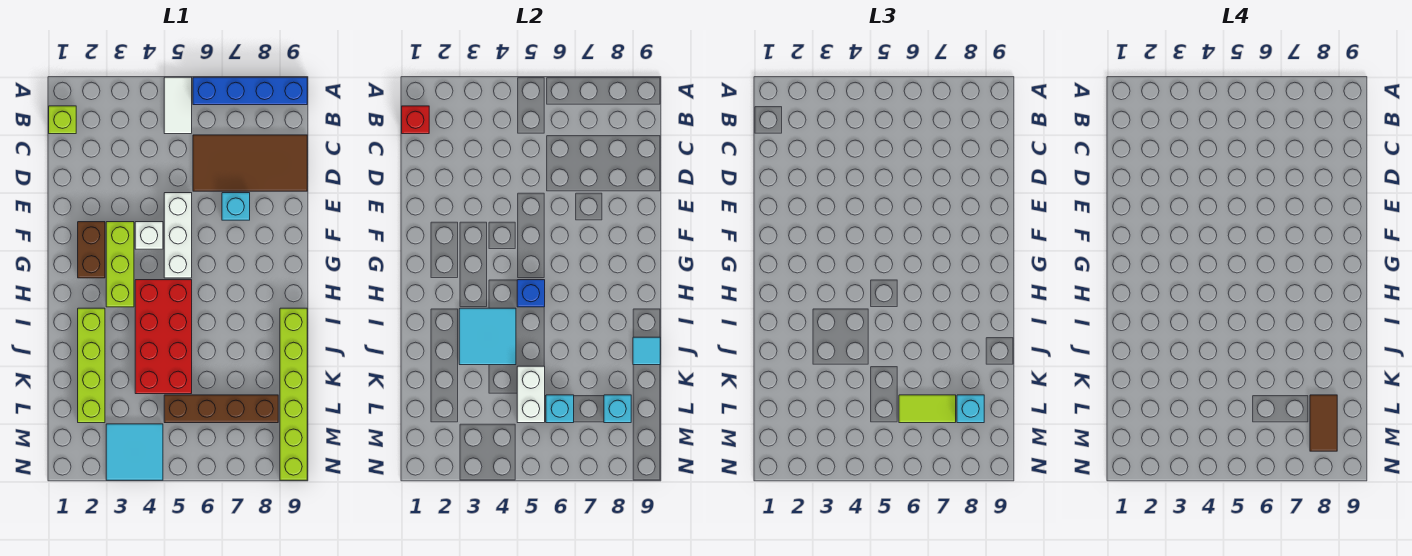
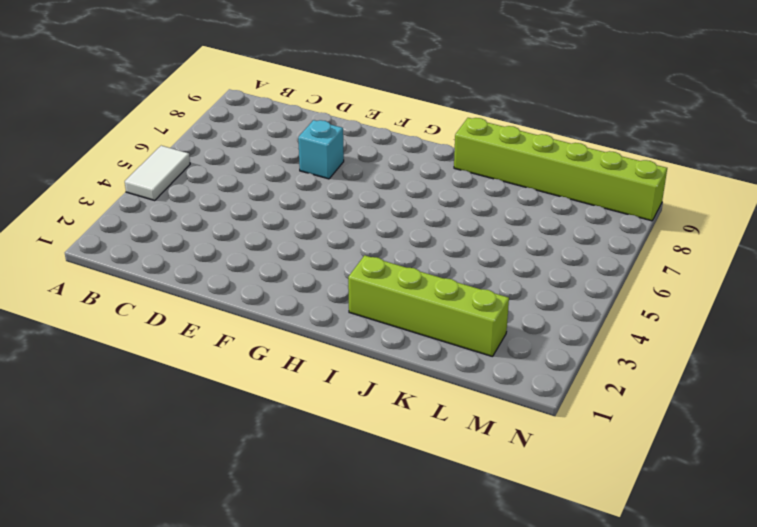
white tile A4:A5 level 1 -> white tile A5:B5 level 1
none -> blue brick A6:A9 level 1
none -> lime brick B1 level 1
none -> brown tile C6:D9 level 1

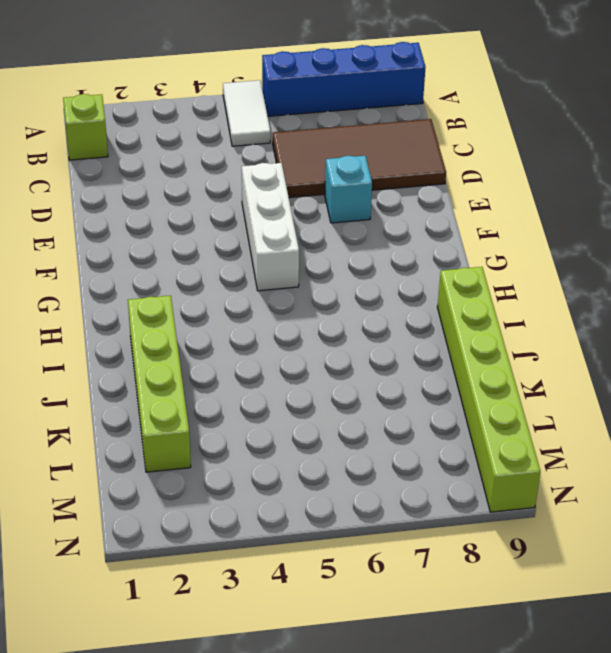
none -> brown brick F2:G2 level 1
none -> lime brick F3:H3 level 1
none -> white brick F4 level 1

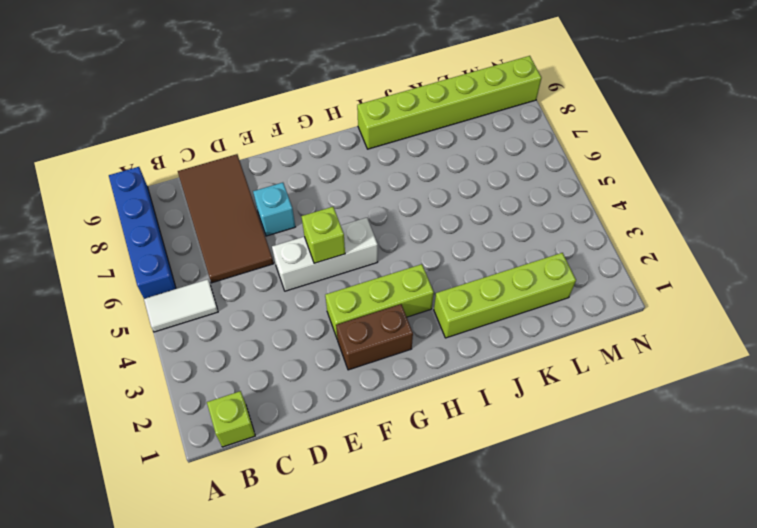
lime brick F5 level 2 -> none
none -> white brick F4 level 1
none -> red brick H4:K5 level 1
none -> brown brick L5:L8 level 1

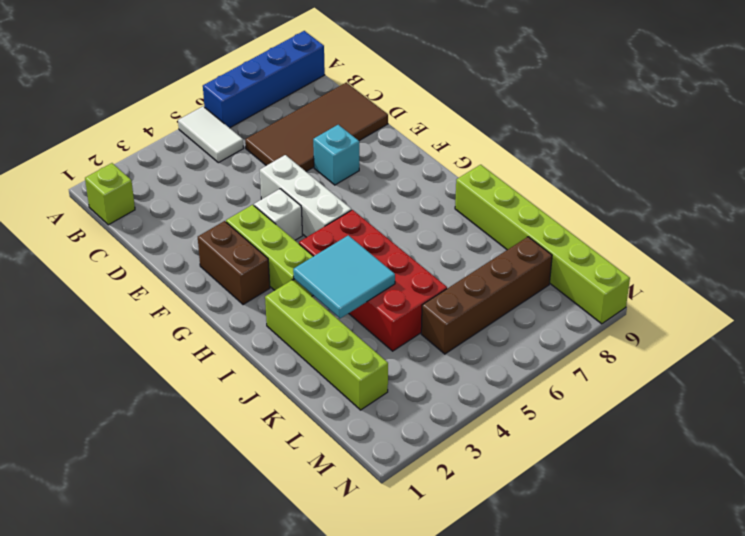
none -> cyan tile M3:N4 level 1
none -> red brick B1 level 2
none -> blue brick H5 level 2

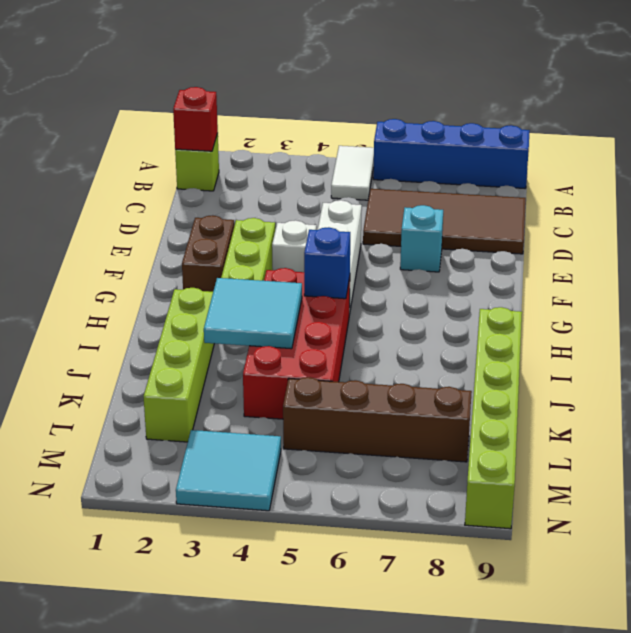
none -> cyan tile J9 level 2
none -> white brick K5:L5 level 2
none -> cyan brick L6 level 2

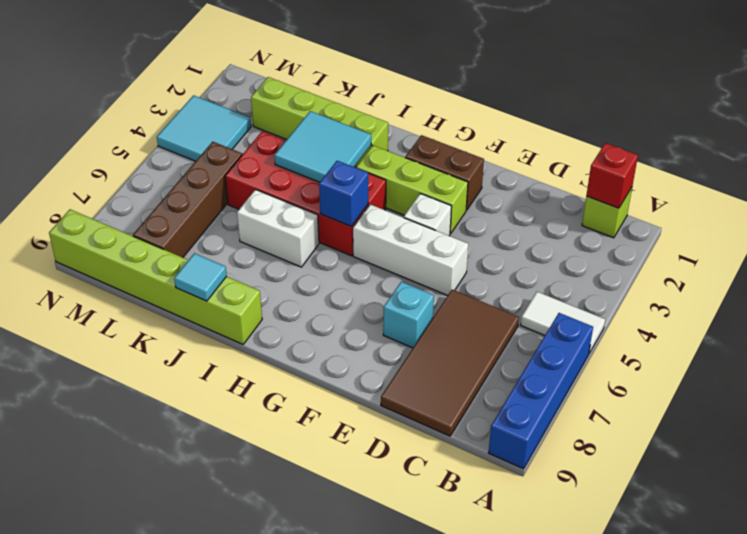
white brick I6:J6 level 1 -> white brick K5:L5 level 2
none -> cyan brick L6 level 2
none -> cyan brick L8 level 2
none -> lime tile L6:L7 level 3

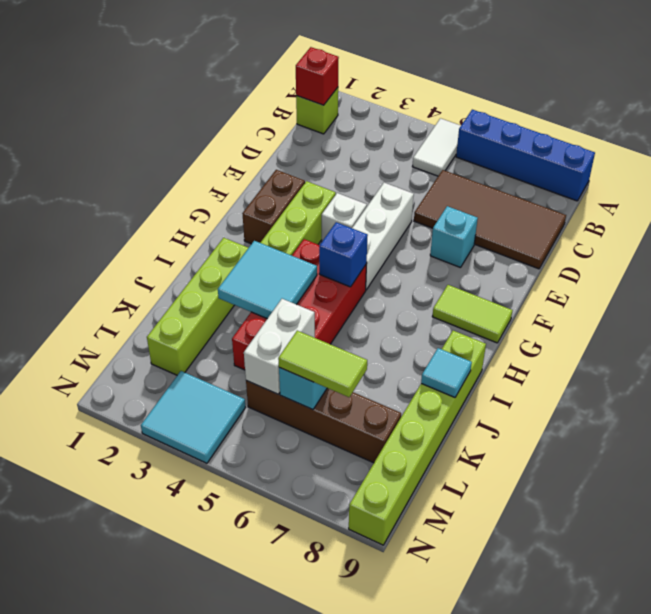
lime tile G8:G9 level 1 -> none
none -> cyan brick L8 level 2
none -> cyan brick L8 level 3
none -> brown tile L8:M8 level 4

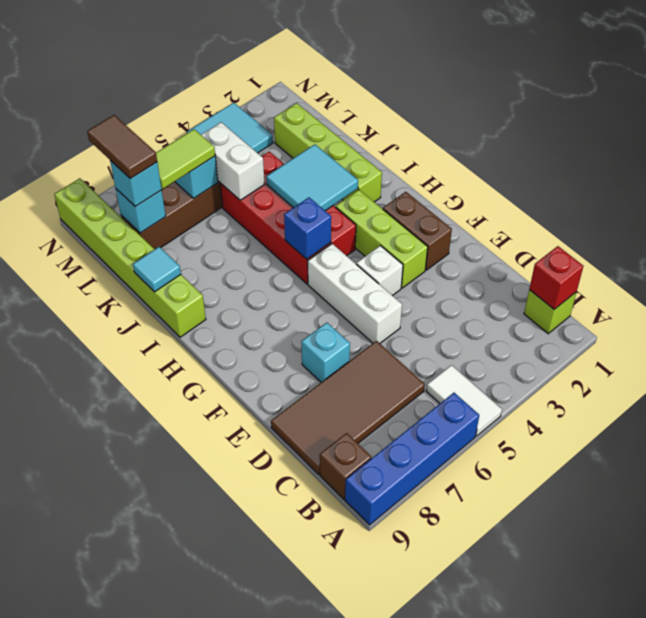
brown brick B9 level 1 -> none

